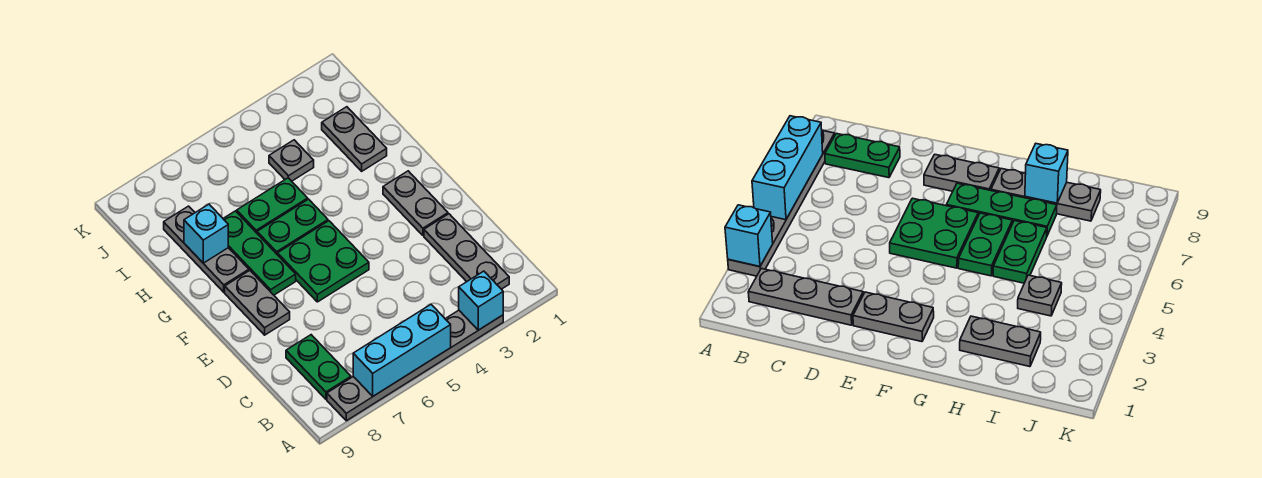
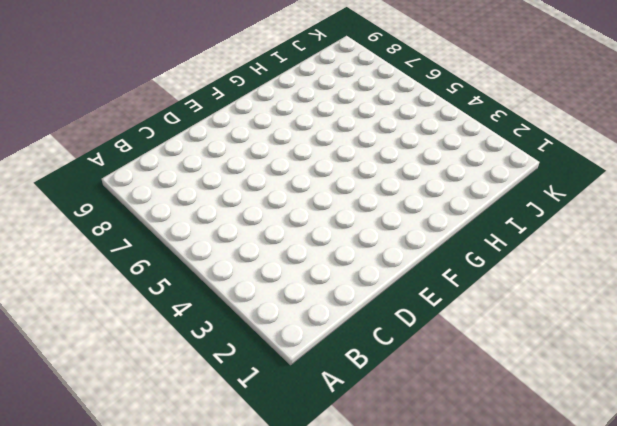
none -> grey plate A3:A8 level 1
none -> grey plate B2:D2 level 1
none -> green plate B8:C8 level 1

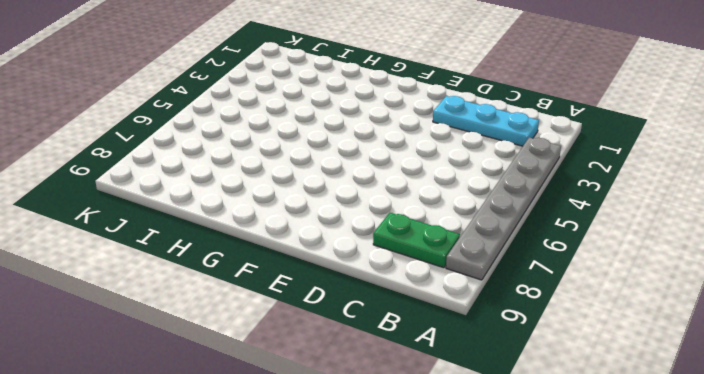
cyan plate B2:D2 level 1 -> grey plate B2:D2 level 1
none -> grey plate E2:F2 level 1
none -> green plate E5:F6 level 1
none -> grey plate E8:F8 level 1

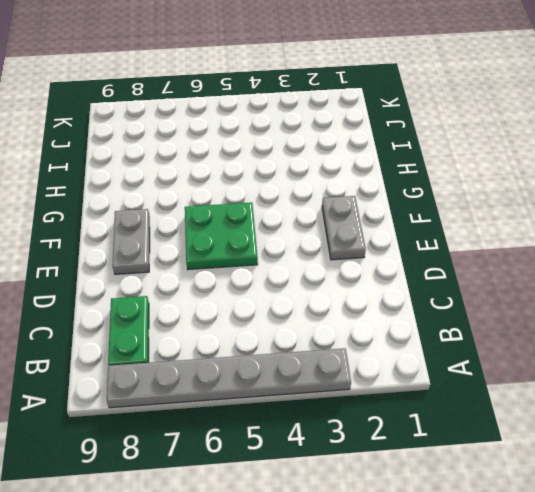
none -> grey plate B2:D2 level 1
none -> green plate F7:H7 level 1
none -> green plate G5:G6 level 1

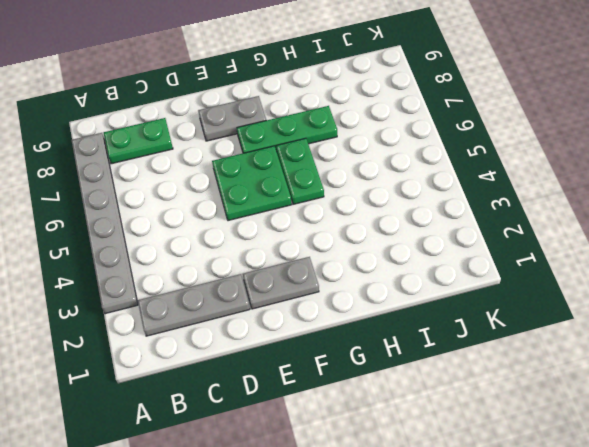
none -> grey plate G8:I8 level 1
none -> grey plate H2:I2 level 1
none -> green plate H5:H6 level 1

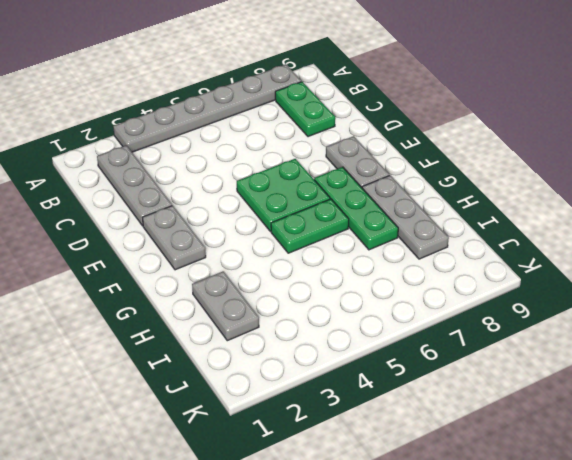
none -> green plate H5:H6 level 1
none -> grey plate I4 level 1
none -> cyan brick A3 level 2

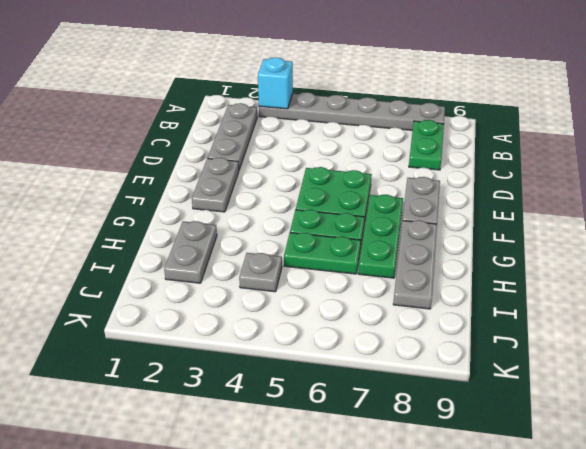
none -> cyan brick A5:A7 level 2
none -> cyan brick H8 level 2

